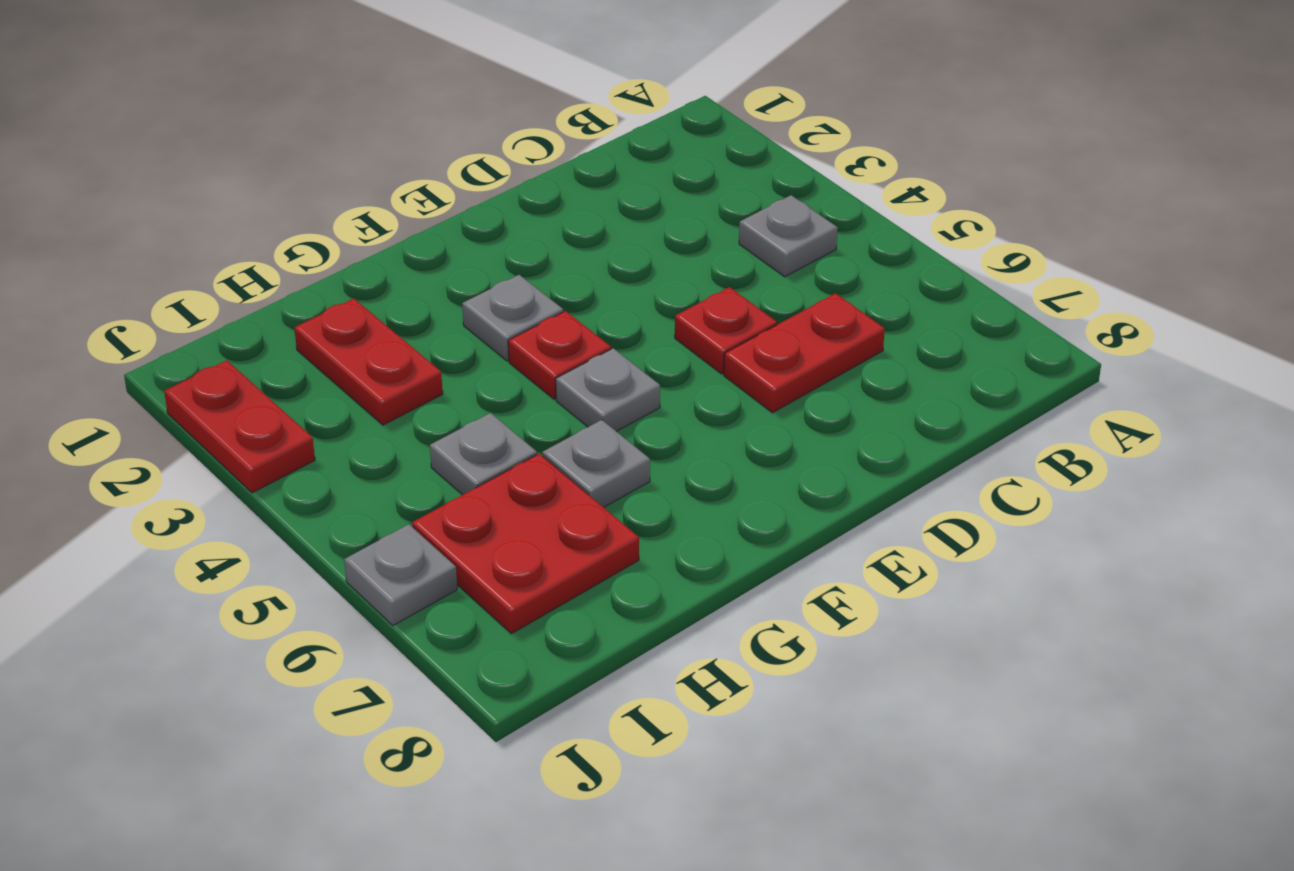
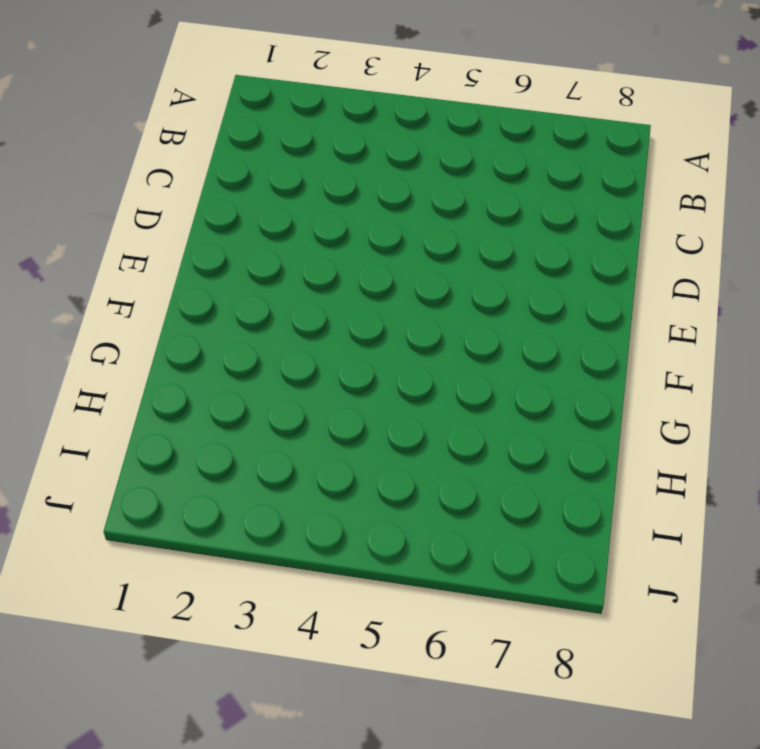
none -> grey plate B4 level 1
none -> red plate C6:D6 level 1
none -> red plate D5 level 1

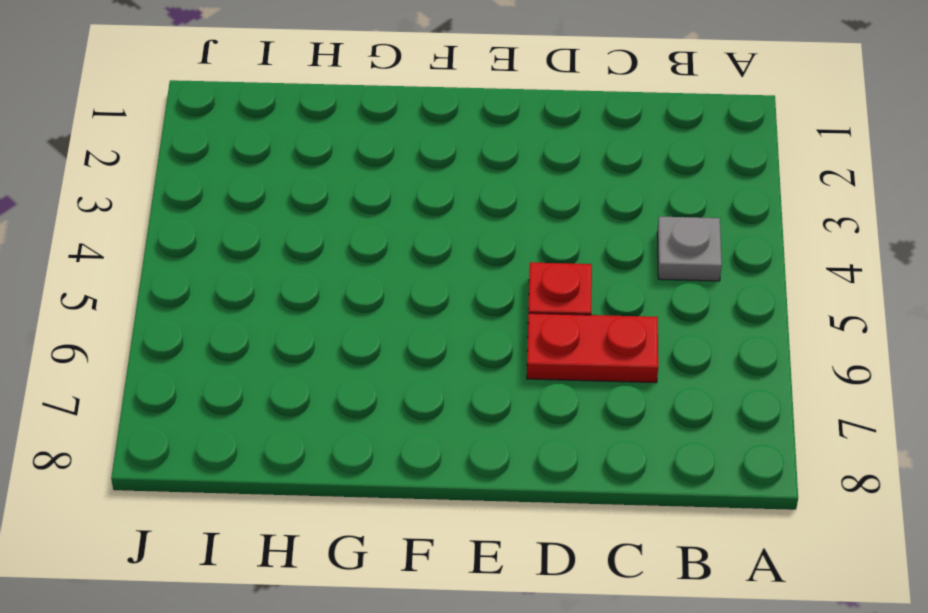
none -> grey plate F3 level 1
none -> red plate F4 level 1
none -> grey plate F5 level 1

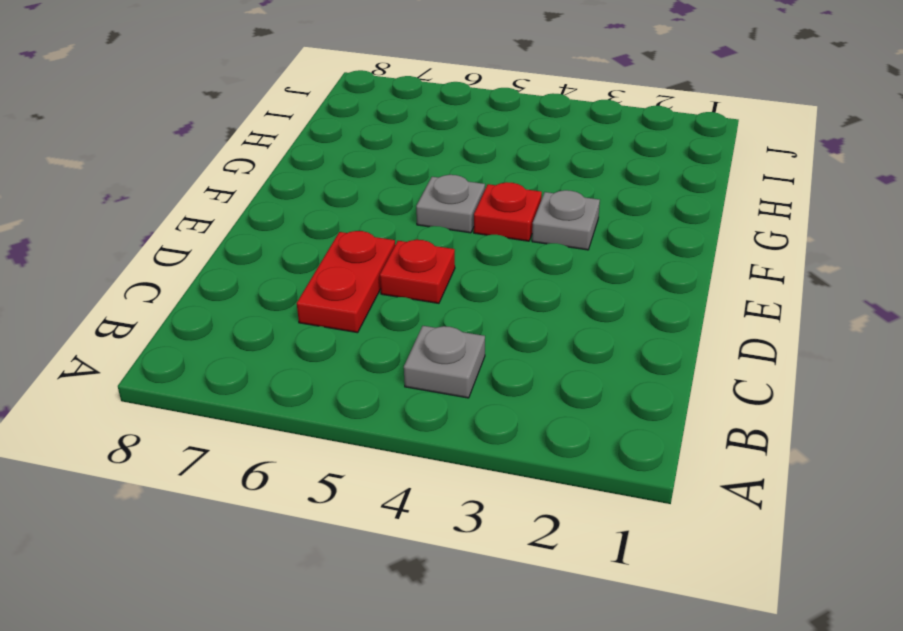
none -> grey plate G6 level 1
none -> red plate H2:H3 level 1
none -> grey plate H5 level 1

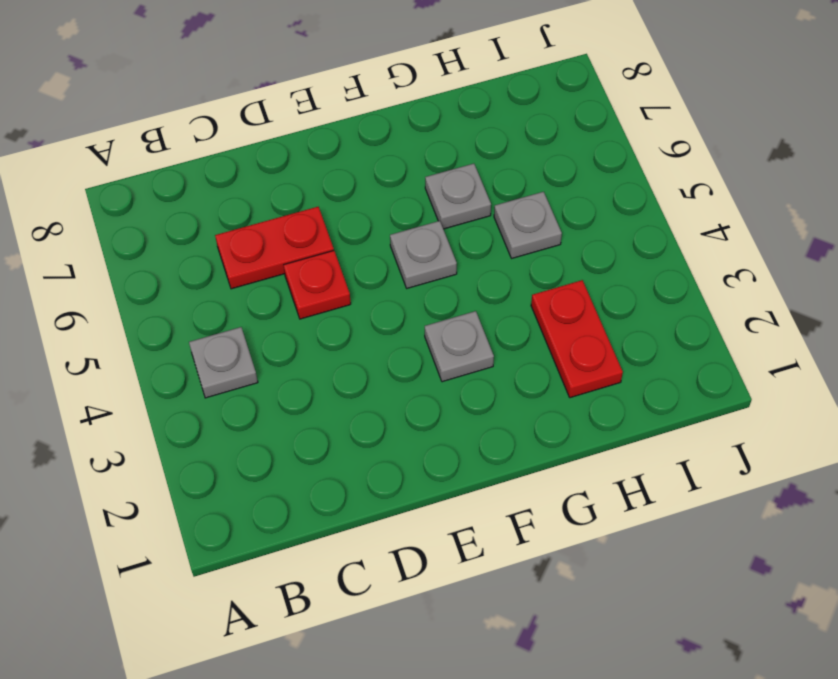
none -> red plate F4 level 1
none -> red plate H6:I7 level 1
none -> red plate J2:J3 level 1

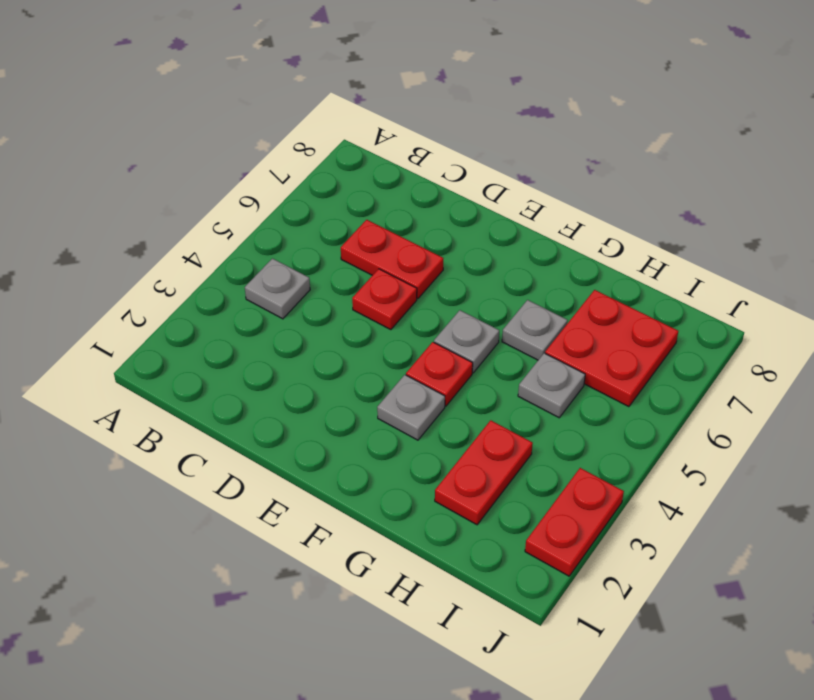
none -> grey plate J6 level 1

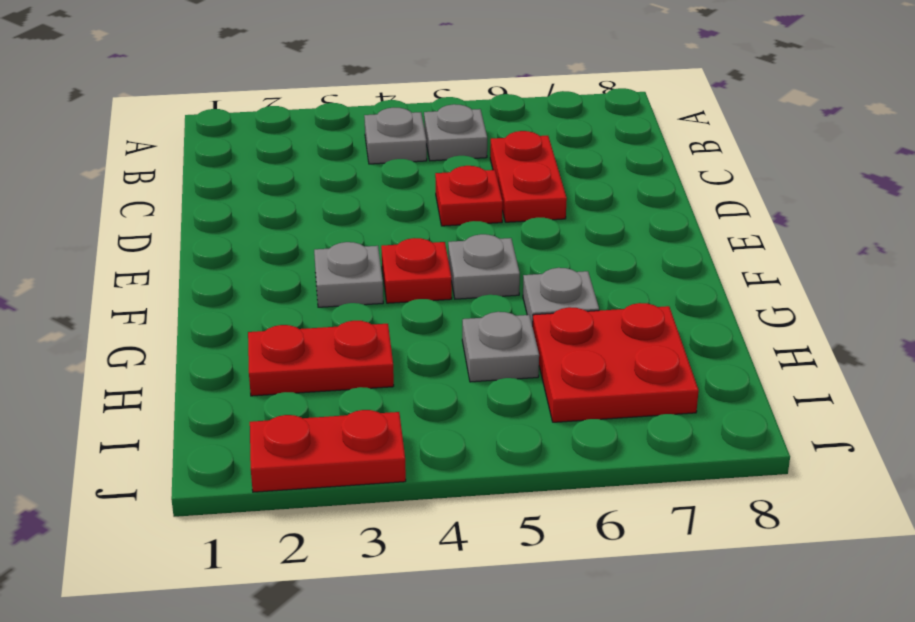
grey plate B5 level 1 -> grey plate J6 level 1

